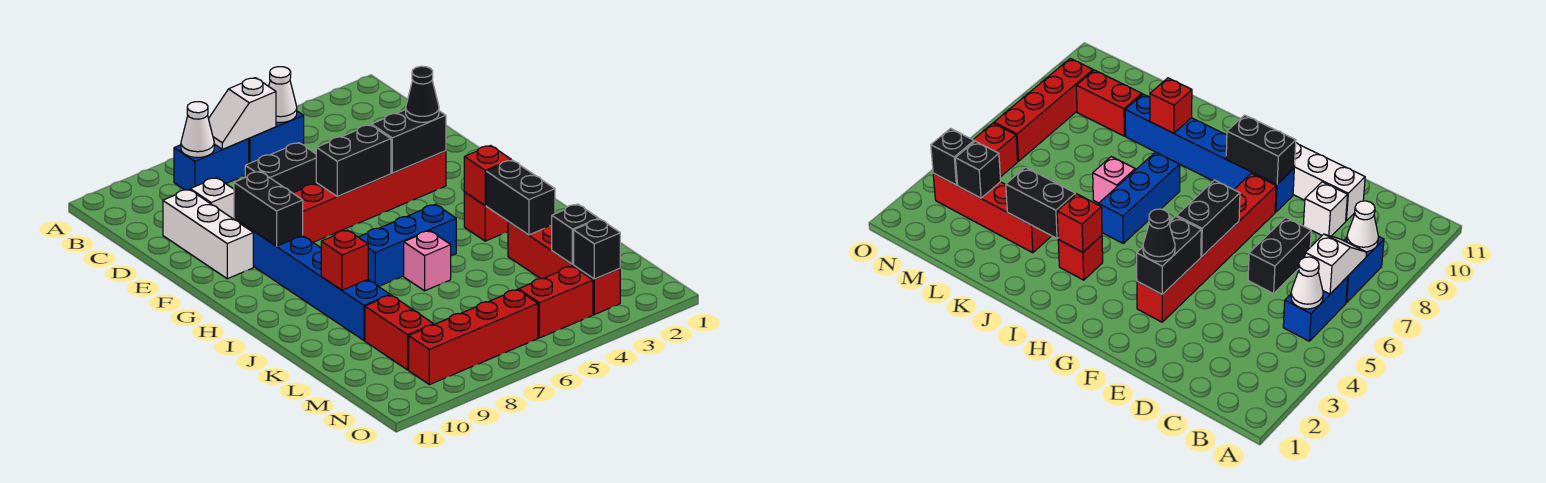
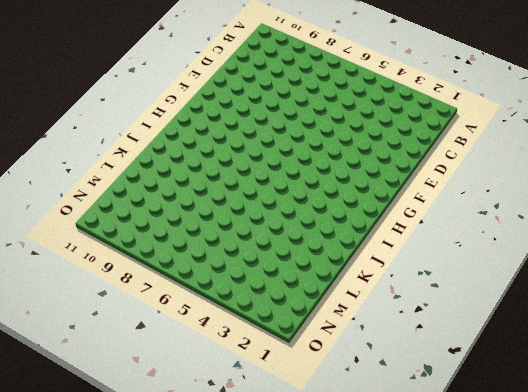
none -> blue brick B5:B6 level 1
none -> blue brick B7:B8 level 1
none -> black brick D6:D7 level 1

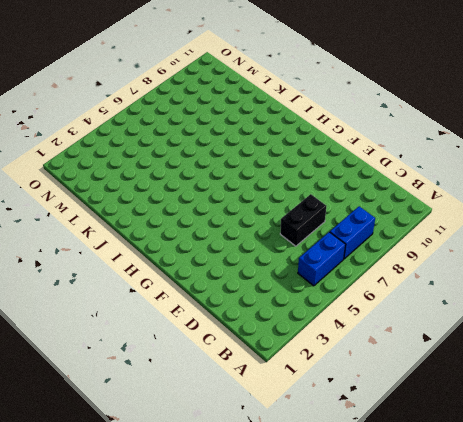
none -> white brick D9 level 1
none -> white brick D10:F10 level 1
none -> red brick F3:F8 level 1

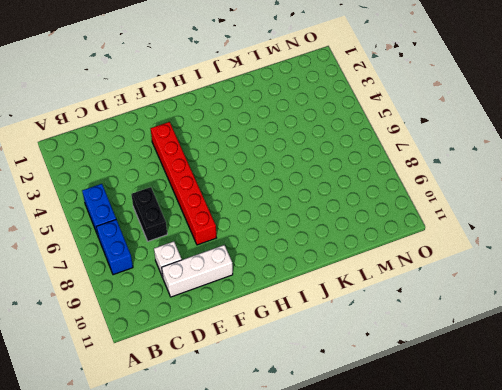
none -> blue brick F9:K9 level 1
none -> red brick I3 level 1
none -> blue brick I5:I7 level 1

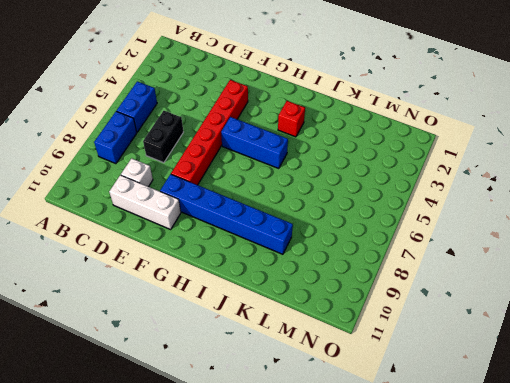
blue brick G5:I5 level 1 -> blue brick I5:I7 level 1
none -> pink brick J6 level 1
none -> red brick K3:N3 level 1
none -> red brick L9:M9 level 1

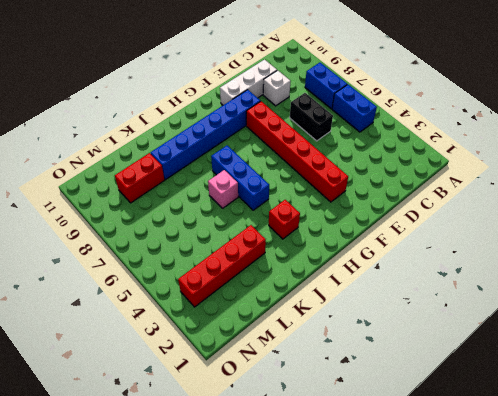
none -> red brick N4:N5 level 1
none -> red brick N6:N9 level 1
none -> white cone B5 level 2

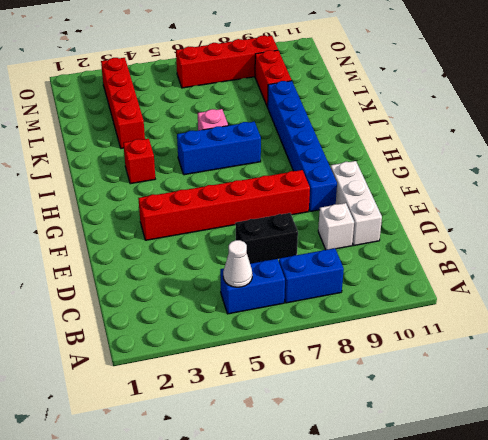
none -> red brick N4:N5 level 1
none -> white slope B6:B7 level 2 top 6
none -> white cone B8 level 2

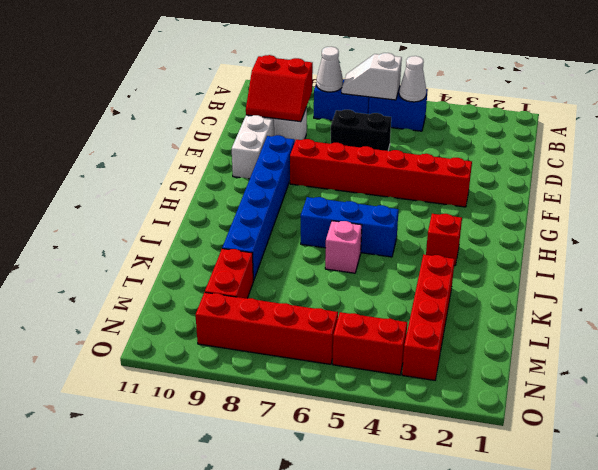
red slope C9:D10 level 2 top C -> none
none -> black brick F3:F4 level 2
none -> black brick F5:F6 level 2
none -> black brick F9:G9 level 2

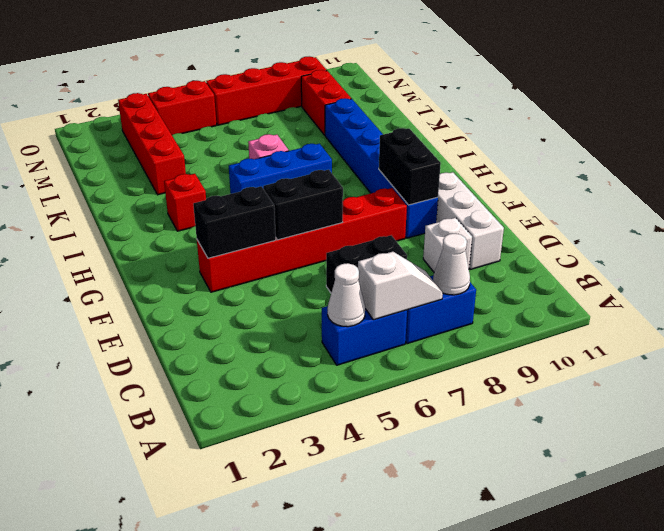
none -> red brick I3 level 2
none -> black brick J3:K3 level 2
none -> red brick J9 level 2

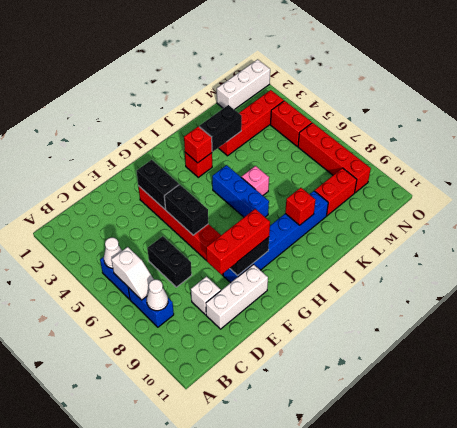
red brick E9:G9 level 3 -> none
white brick M1:O1 level 1 -> none
none -> black brick M3 level 2
none -> black brick N3 level 2
none -> black cone F3 level 3

